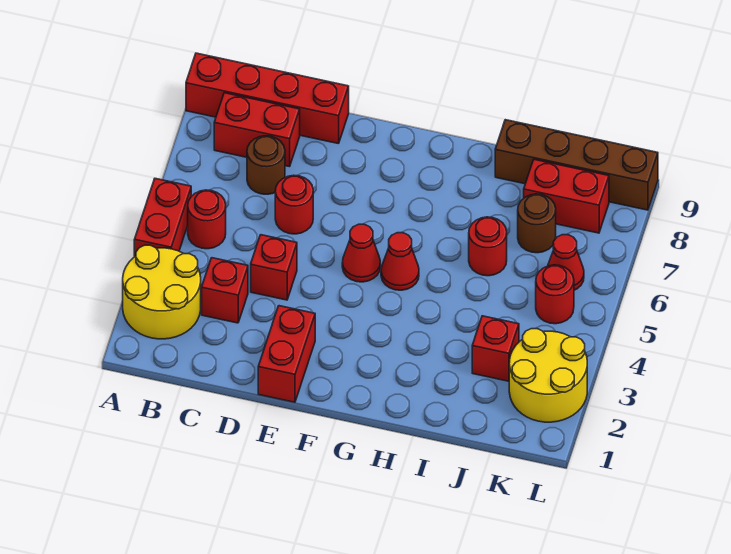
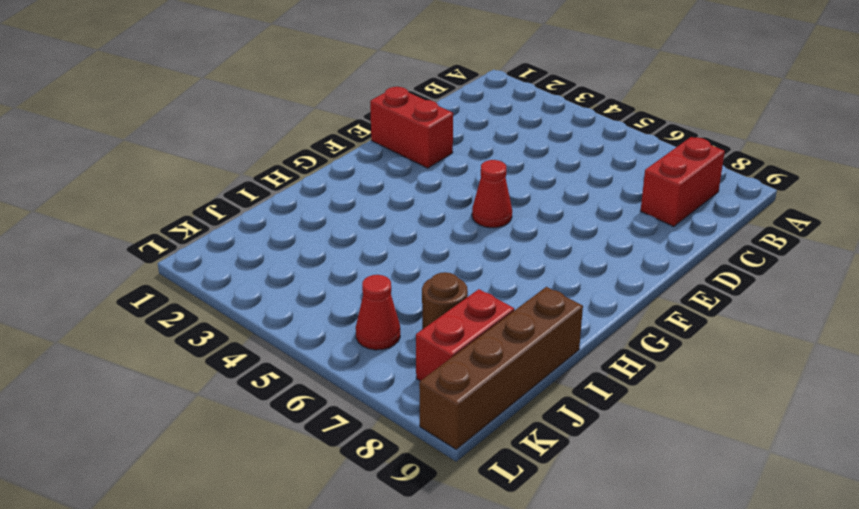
none -> yellow round brick A2:B3 level 1
none -> red brick A4:A5 level 1
none -> red brick A9:D9 level 1

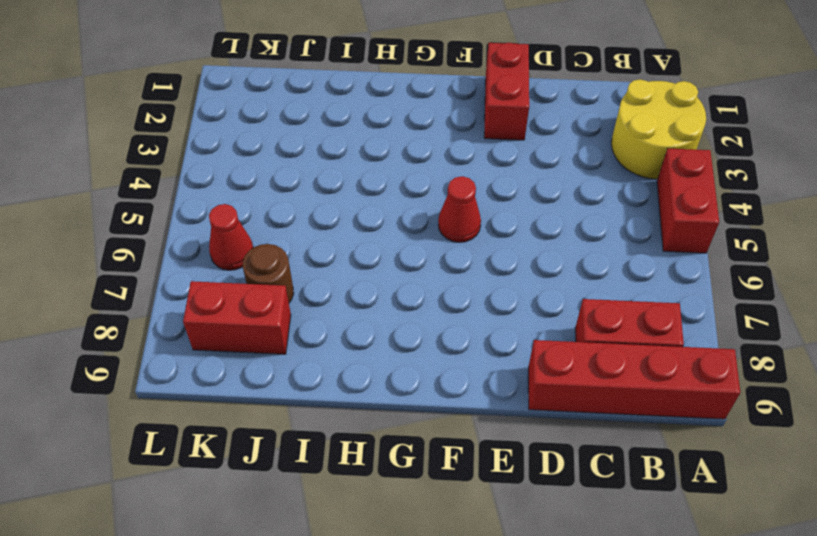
none -> red round brick B5 level 1
none -> red brick C3 level 1
none -> brown round brick C7 level 1

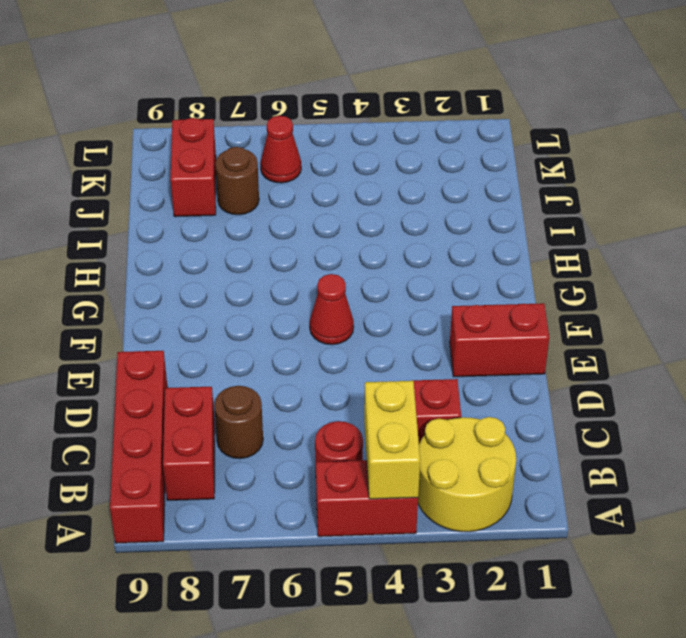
yellow brick A4:B4 level 2 -> none
none -> red brick D4 level 1
none -> red round brick D6 level 1
none -> red cone G5 level 1

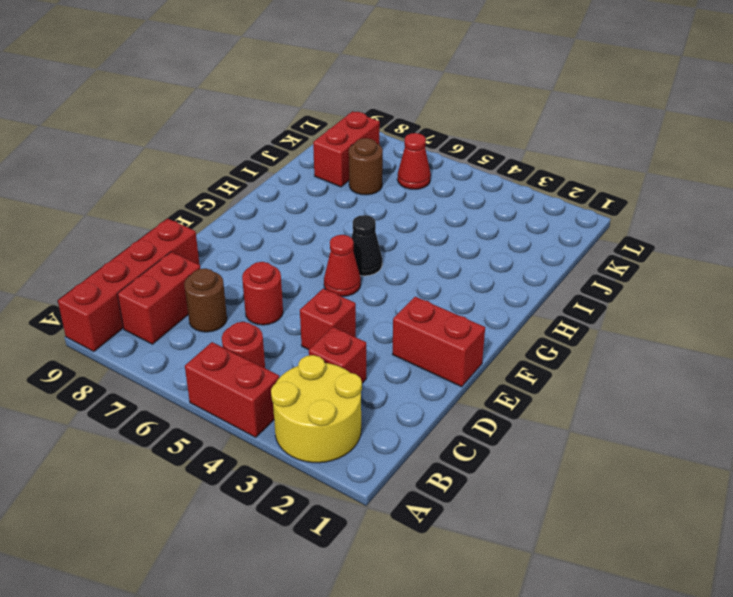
black cone G5 level 1 -> red cone G5 level 1
none -> red round brick I6 level 1
none -> brown brick I9:L9 level 1
none -> red brick J3 level 1

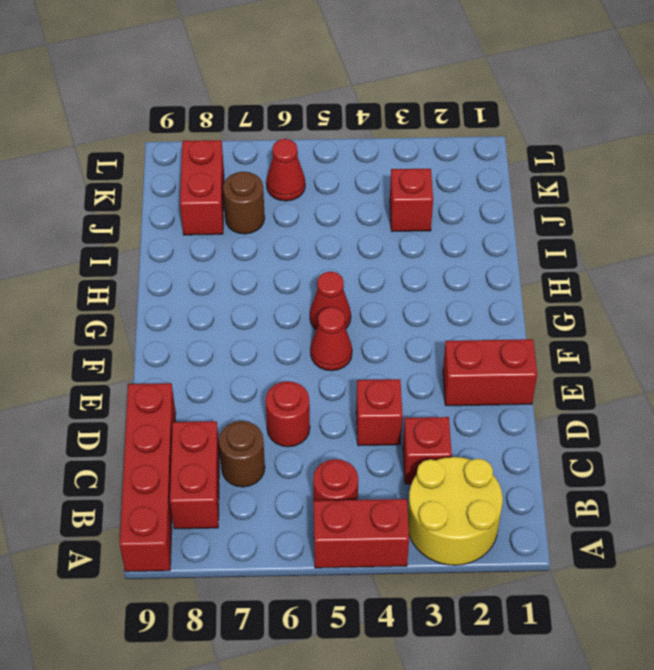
none -> red round brick I6 level 1
none -> brown brick I9:L9 level 1
none -> yellow round brick K2:L3 level 1

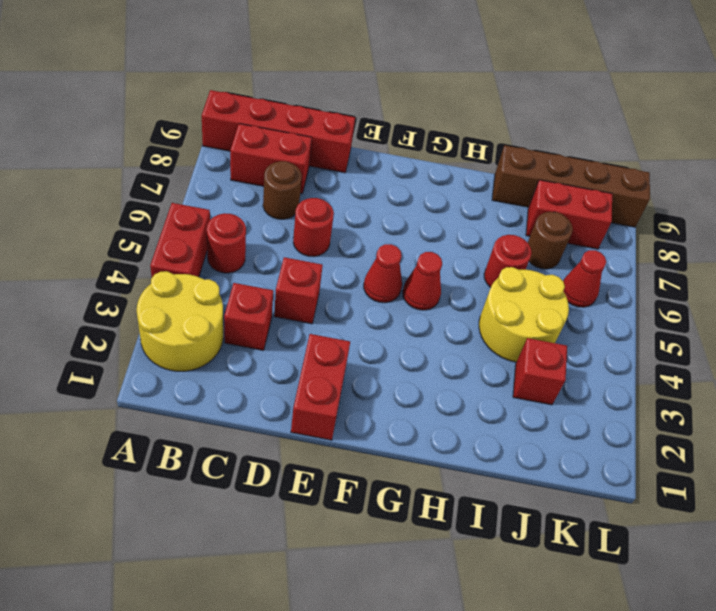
yellow round brick I4:J5 level 1 -> yellow round brick K2:L3 level 1
none -> red round brick K5 level 1

